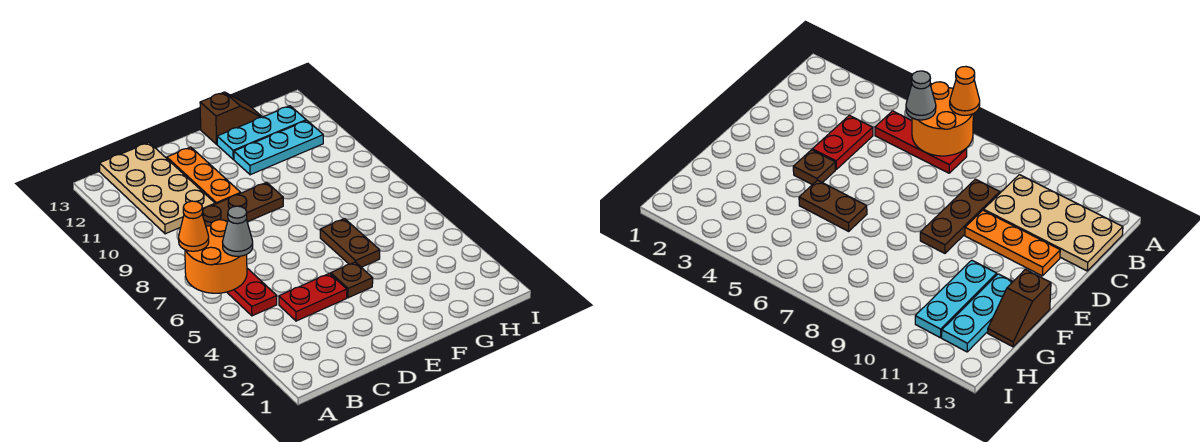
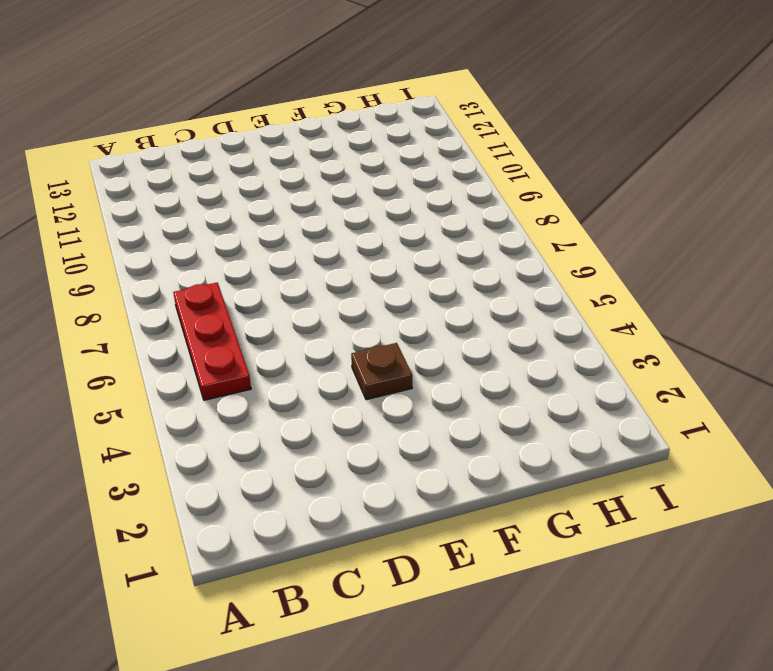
none -> tan plate B10:C13 level 1
none -> red plate C4:D4 level 1
none -> brown plate C9:E9 level 1

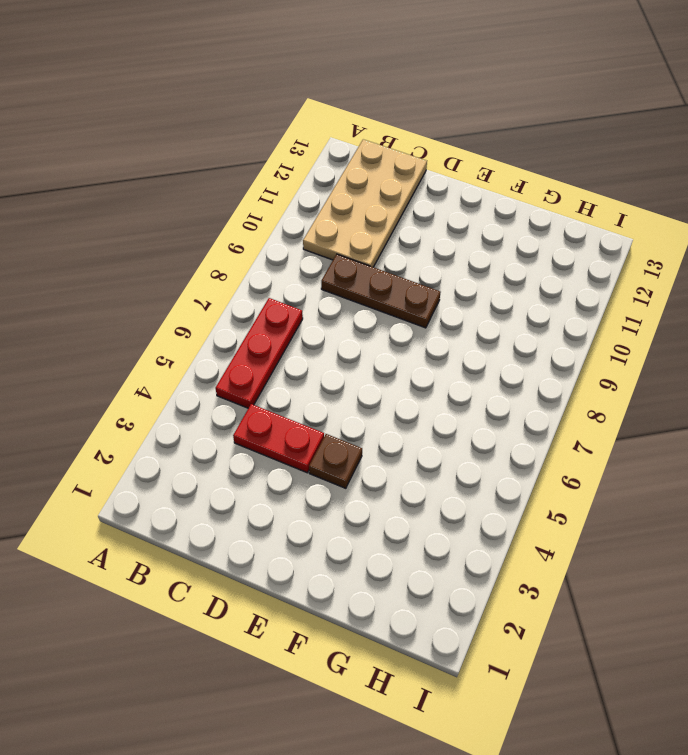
none -> orange plate D10:D12 level 1
none -> brown plate F5:F6 level 1
none -> cyan plate F11:H11 level 1

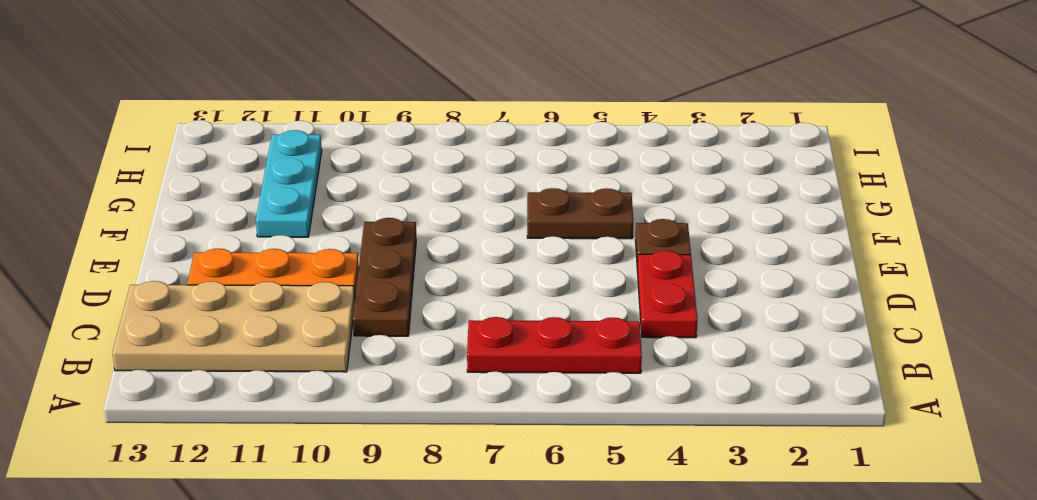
none -> cyan plate F12:H12 level 1
none -> brown slope F13:G13 level 1 top F
none -> orange round brick A6:B7 level 2

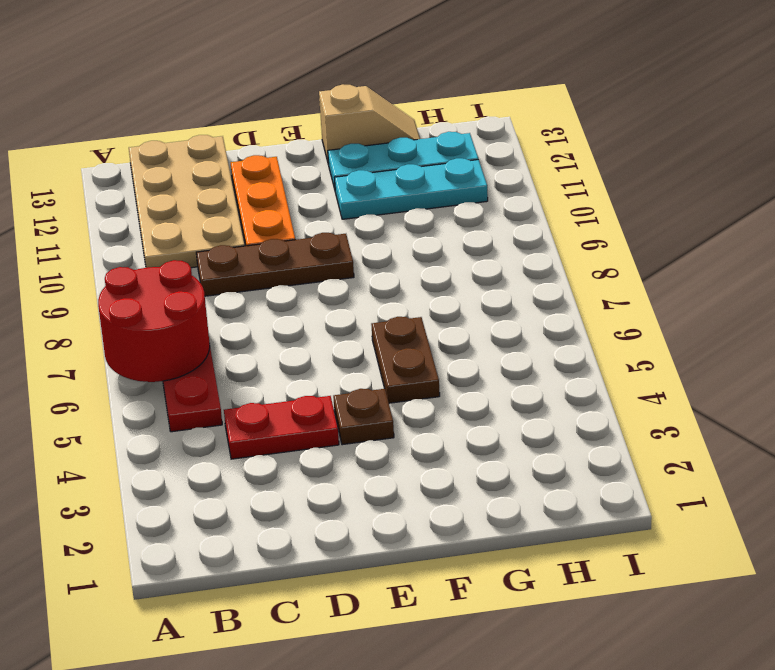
red round brick A6:B7 level 2 -> orange round brick A6:B7 level 2
tan slope F13:G13 level 1 top F -> brown slope F13:G13 level 1 top F
none -> orange cone A7 level 3
none -> grey cone B6 level 3

